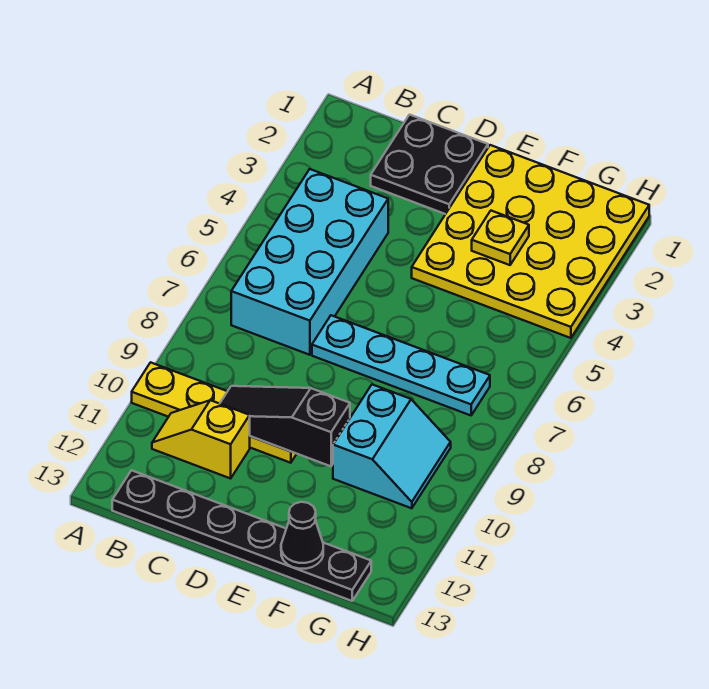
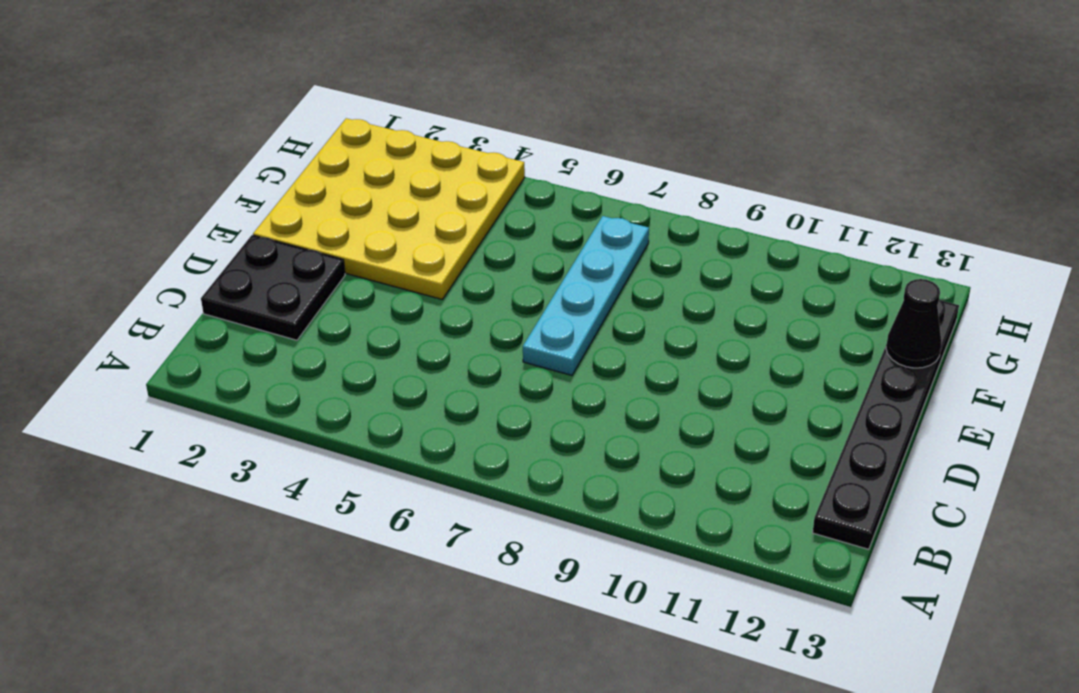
none -> yellow plate A10:D10 level 1
none -> cyan brick B4:C7 level 1

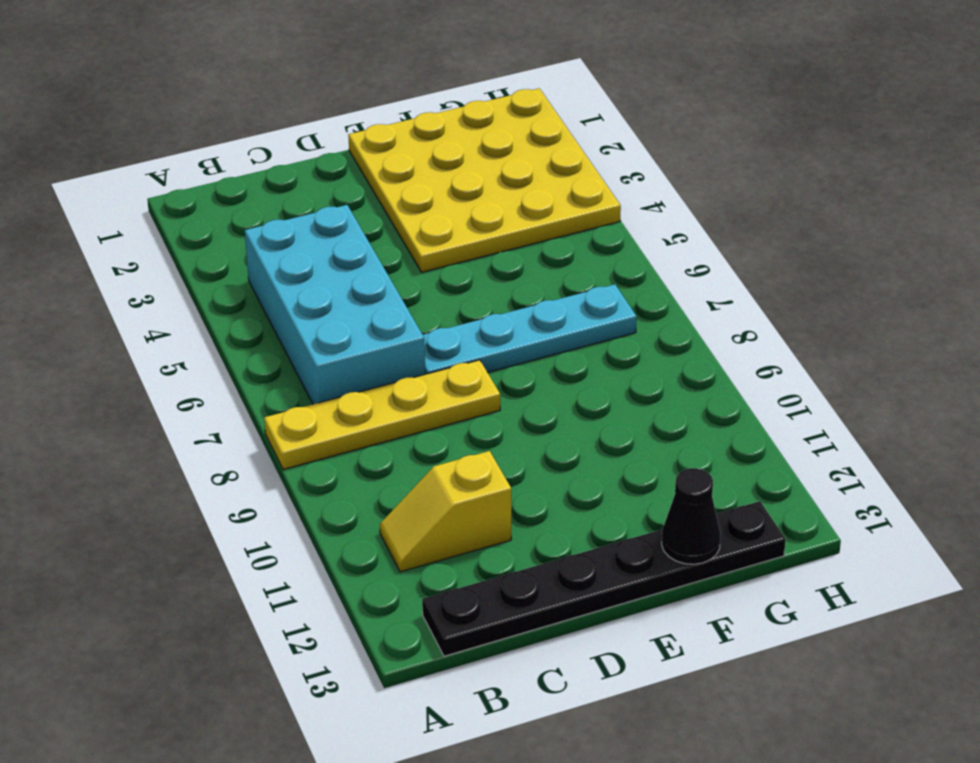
yellow plate A8:D8 level 1 -> yellow plate A10:D10 level 1
none -> black plate C1:D2 level 1
none -> cyan slope F9:G10 level 1 top F

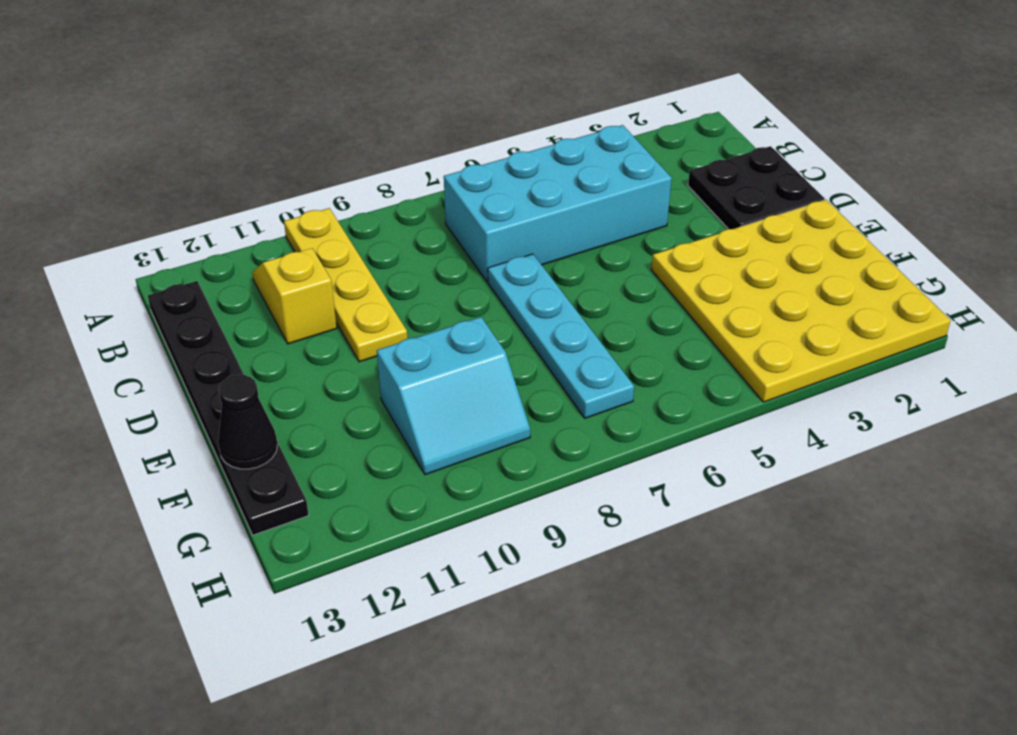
none -> black slope C10:E10 level 2 top E
none -> yellow plate F3 level 2

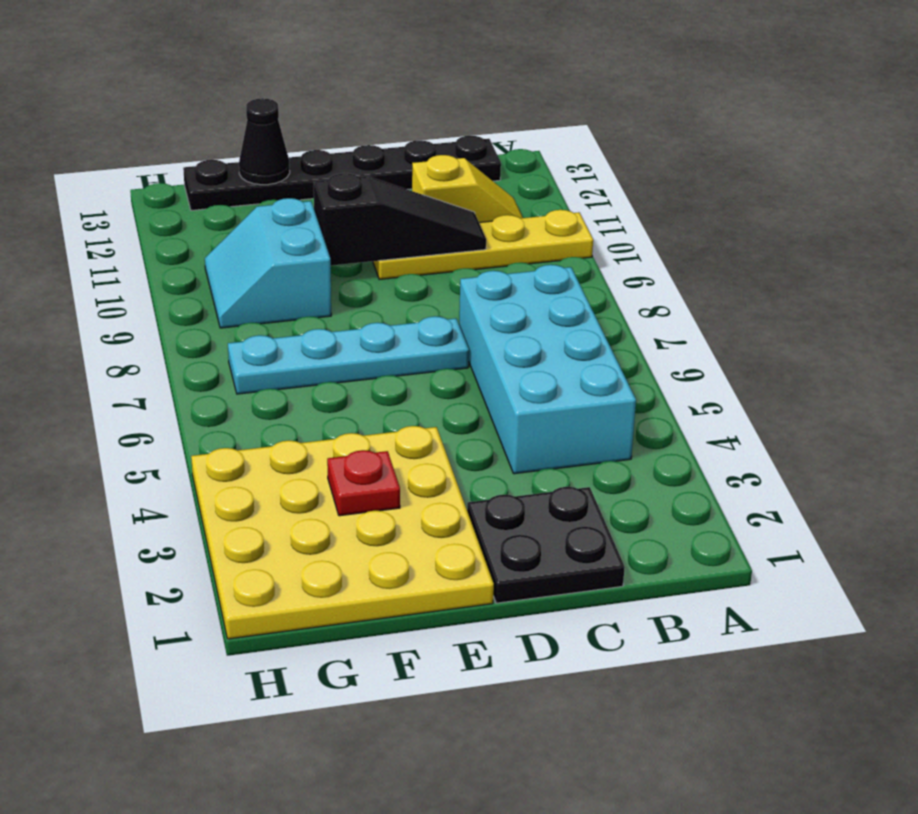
red plate F3 level 2 -> yellow plate F3 level 2

